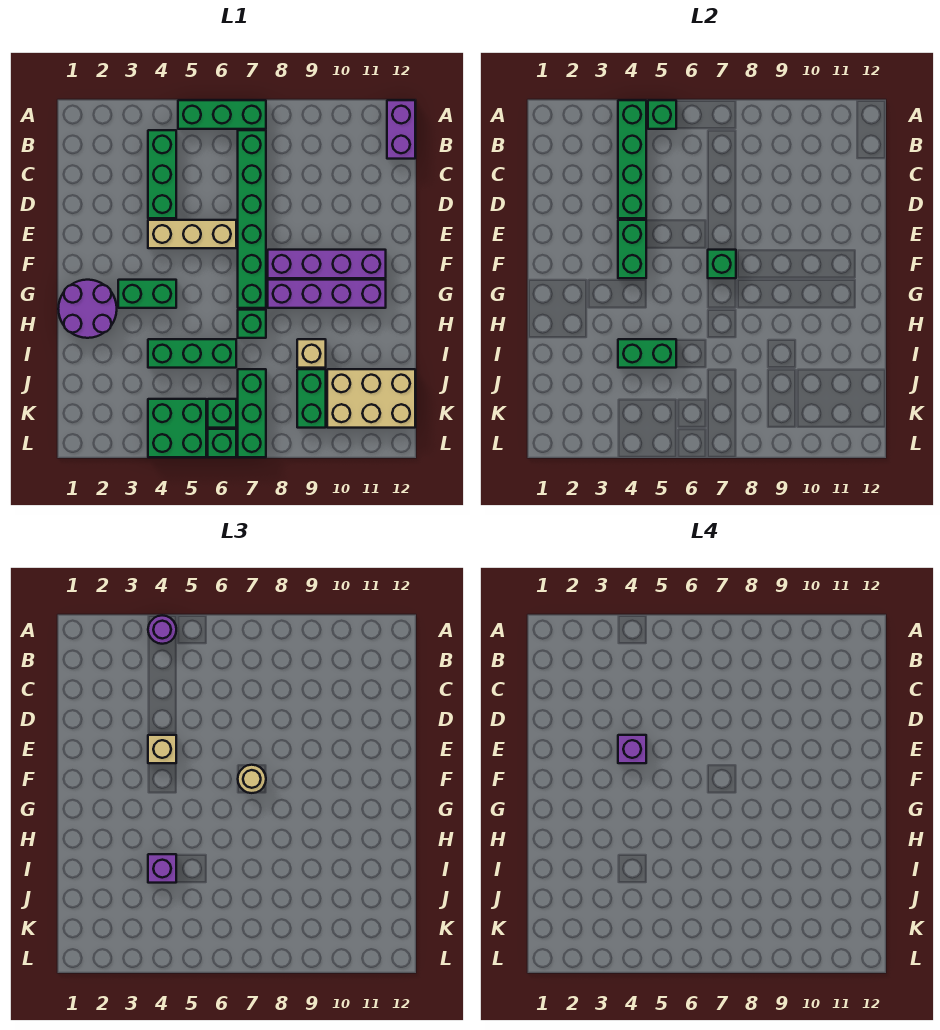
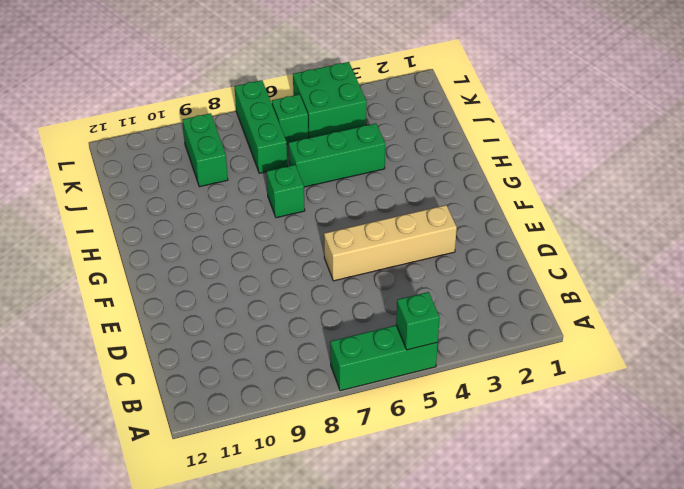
tan brick E3:E6 level 1 -> tan brick E4:E6 level 1
none -> purple brick A12:B12 level 1
none -> green brick B4:D4 level 1
none -> green brick B7:G7 level 1

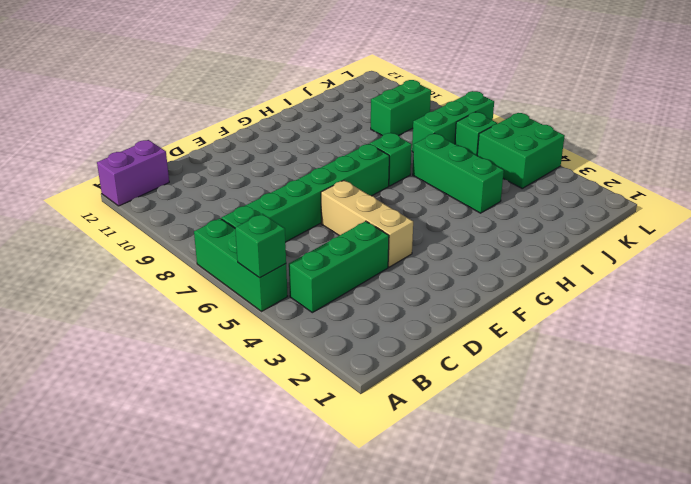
none -> purple brick F8:F11 level 1
none -> purple round brick G1:H2 level 1
none -> green brick G3:G4 level 1

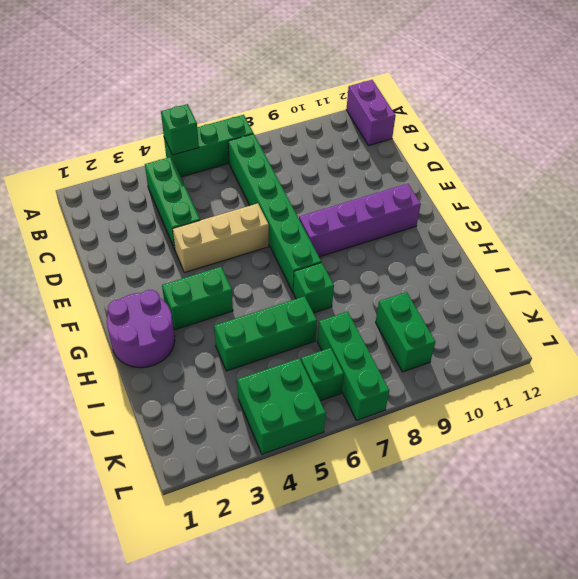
none -> purple brick G8:G11 level 1
none -> tan brick I9 level 1
none -> tan brick J10:K12 level 1

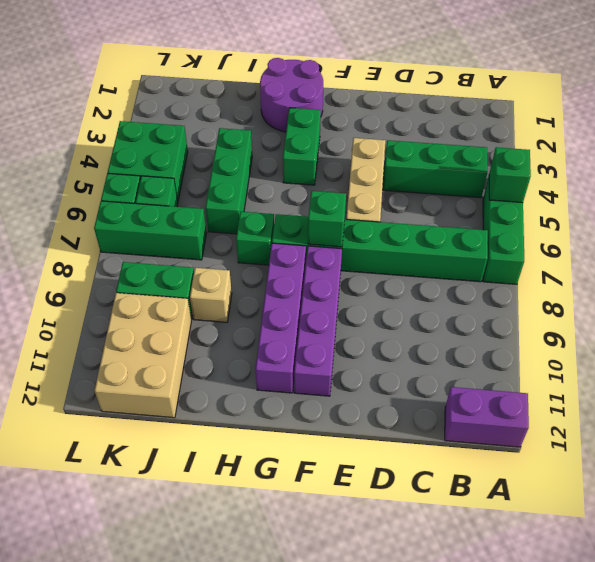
none -> green brick A4:D4 level 2
none -> green brick E4:F4 level 2
none -> green brick I4:I5 level 2

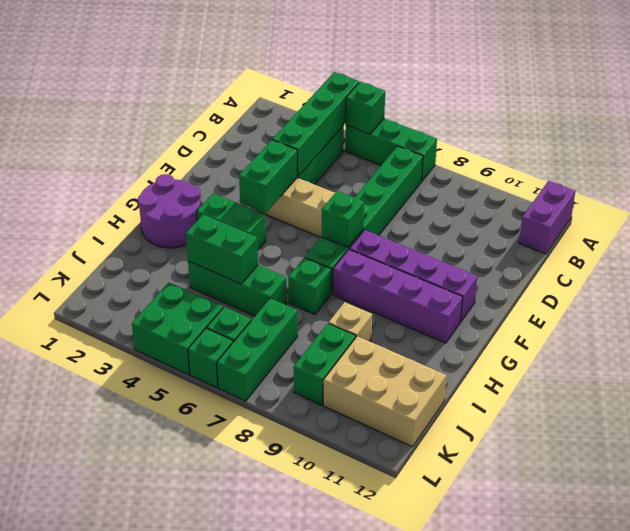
none -> purple round brick A4 level 3
none -> tan brick E4 level 3
none -> tan round brick F7 level 3

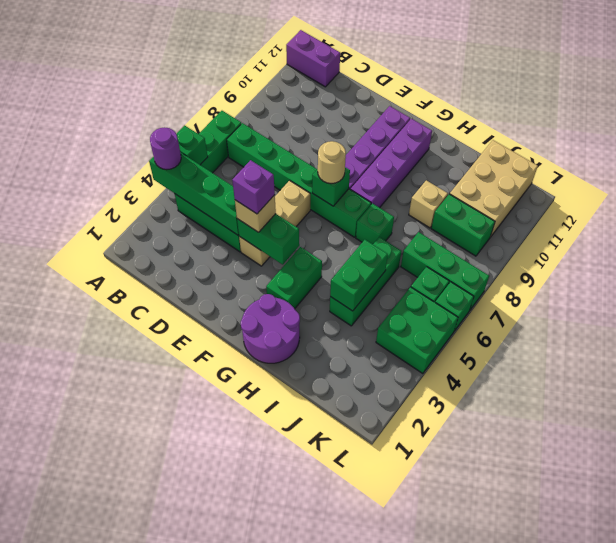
none -> purple brick I4 level 3

